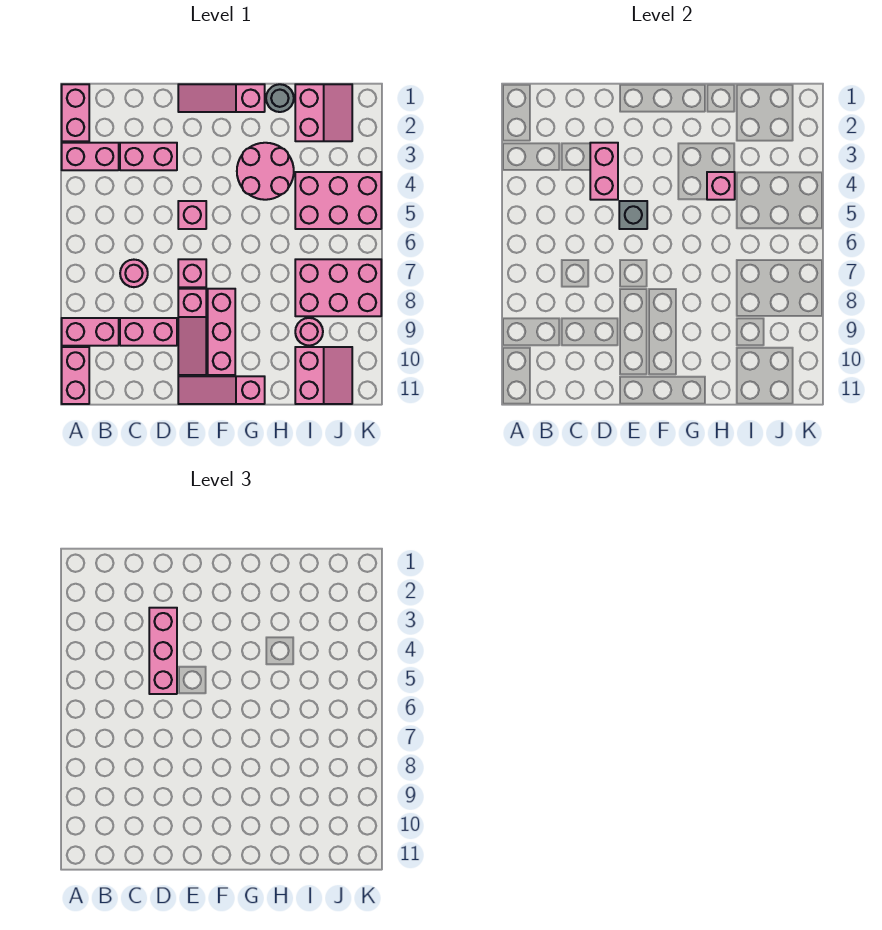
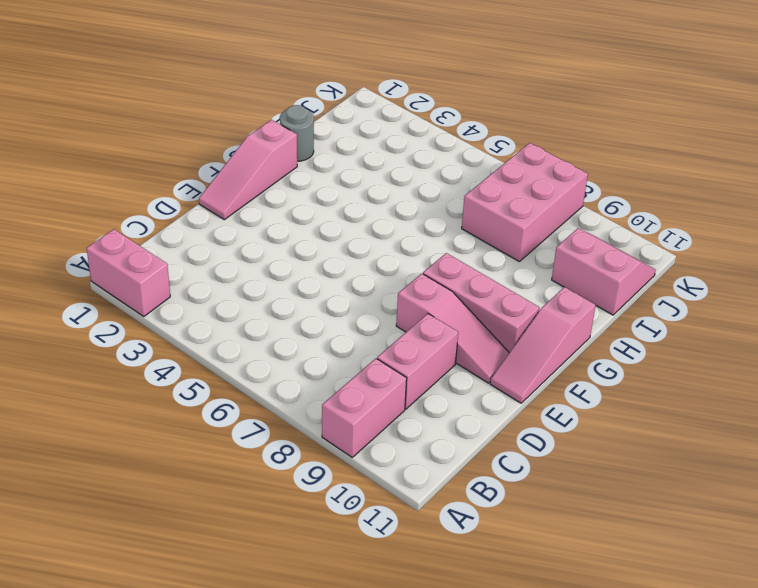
none -> pink brick A3:B3 level 1
none -> pink brick A10:A11 level 1
none -> pink brick C3:D3 level 1

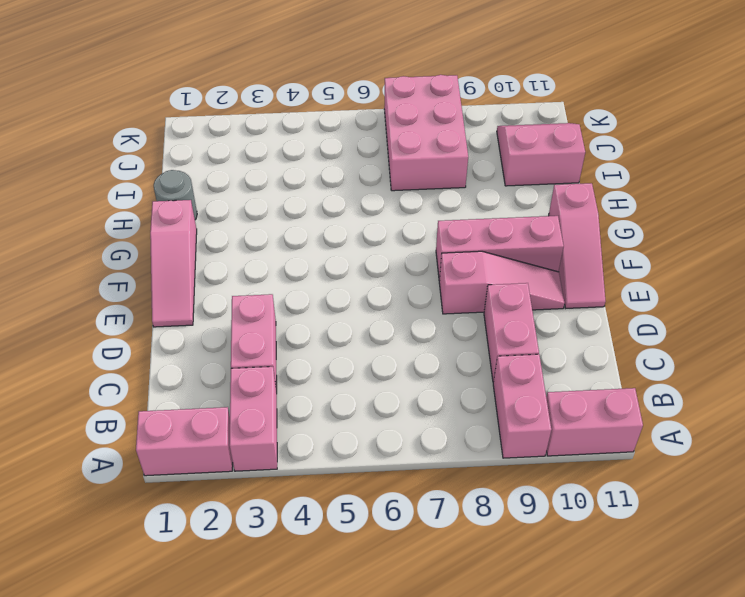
none -> pink round brick C7 level 1
none -> pink brick E5 level 1
none -> pink brick E7 level 1

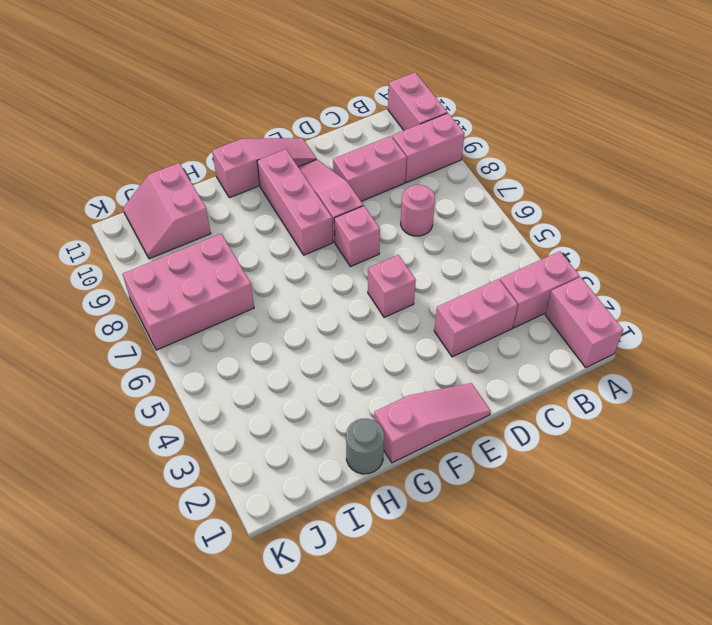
none -> pink round brick G3:H4 level 1
none -> pink slope I1:J2 level 1 top I
none -> pink brick I4:K5 level 1

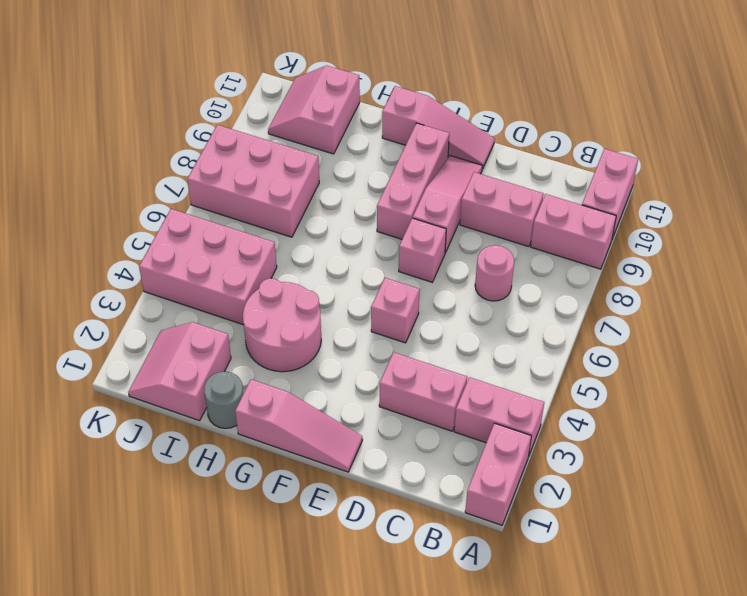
none -> pink round brick I9 level 1
none -> pink brick D3:D4 level 2
none -> grey brick E5 level 2

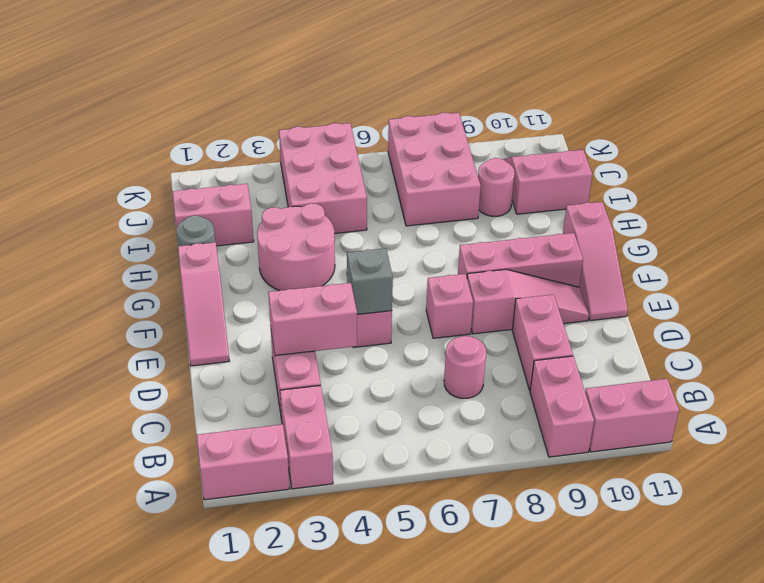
none -> pink brick H4 level 2
none -> pink brick D3:D5 level 3

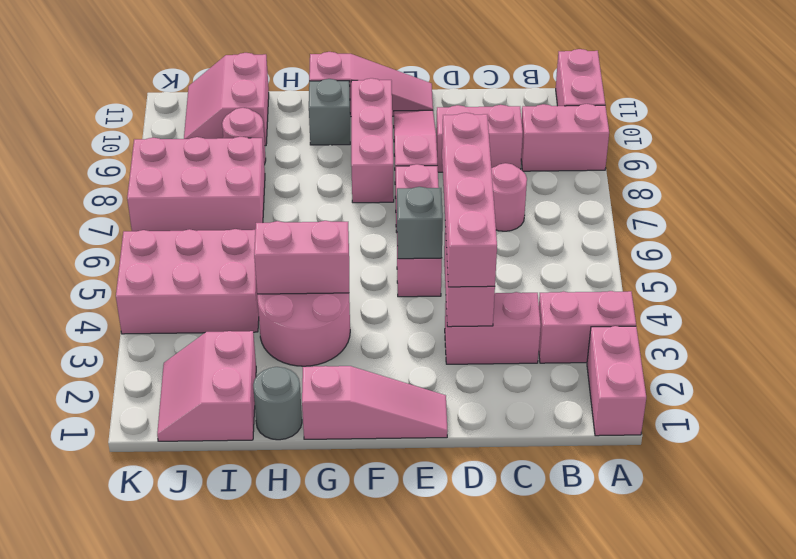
pink brick D3:D6 level 3 -> pink brick D3:D5 level 3
pink brick G4:H4 level 2 -> pink brick H4 level 2
grey brick G10 level 1 -> none

